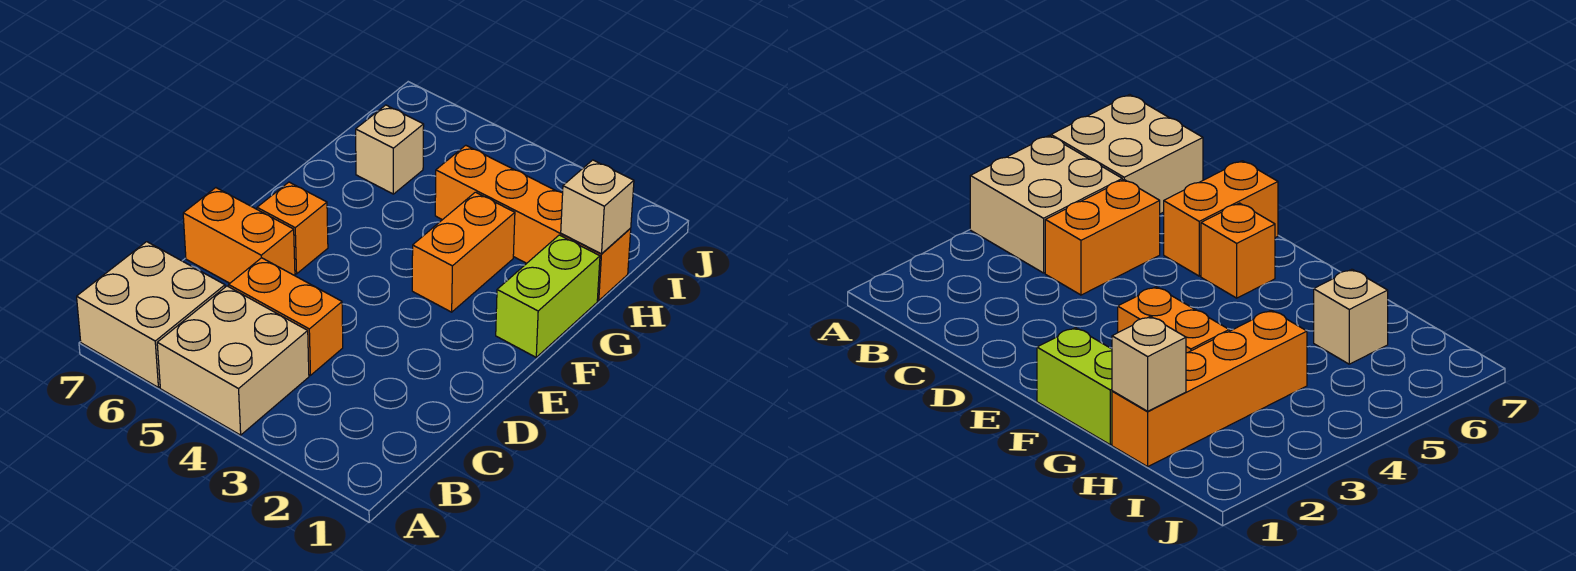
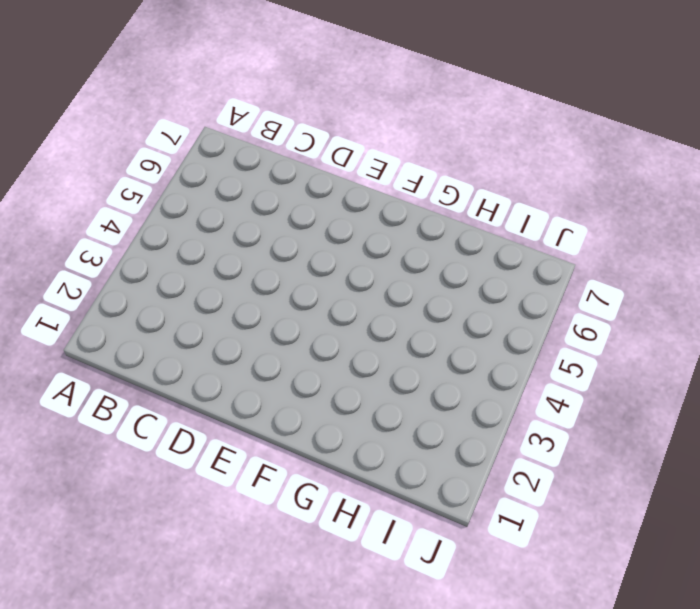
none -> tan brick A4:B5 level 1
none -> tan brick A6:B7 level 1

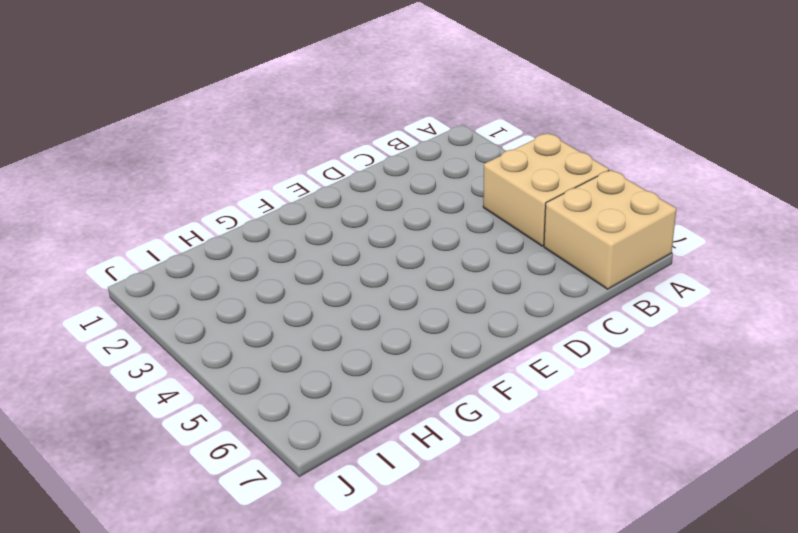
none -> orange brick C4:C5 level 1
none -> orange brick D6:D7 level 1

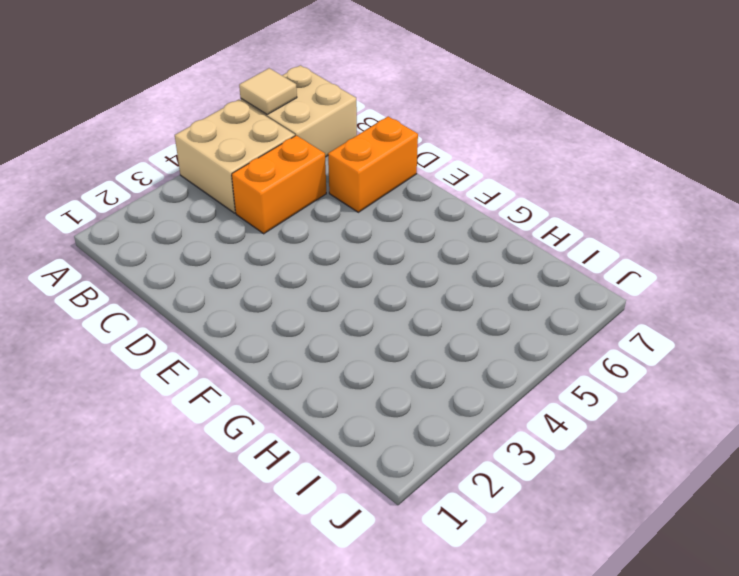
tan tile A6 level 2 -> none
none -> orange brick E6 level 1
none -> lime brick F1:G1 level 1

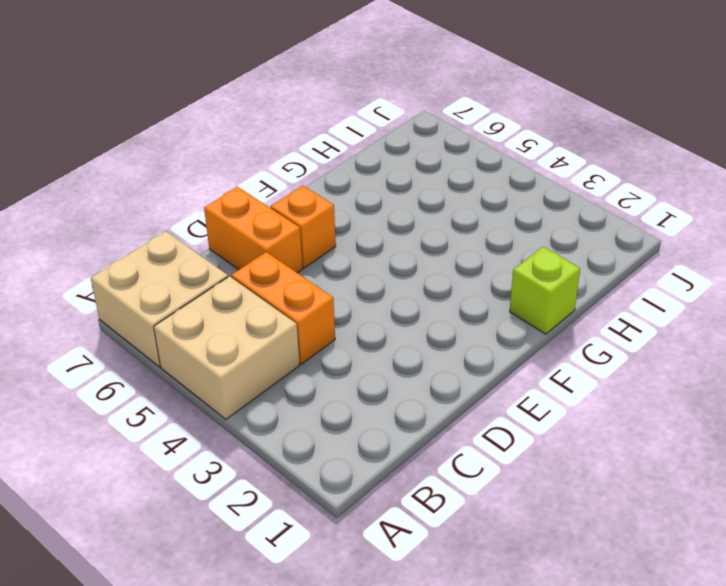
lime brick G1 level 1 -> lime brick F1:G1 level 1
none -> orange brick F3:G3 level 1
none -> orange brick H1:H4 level 1

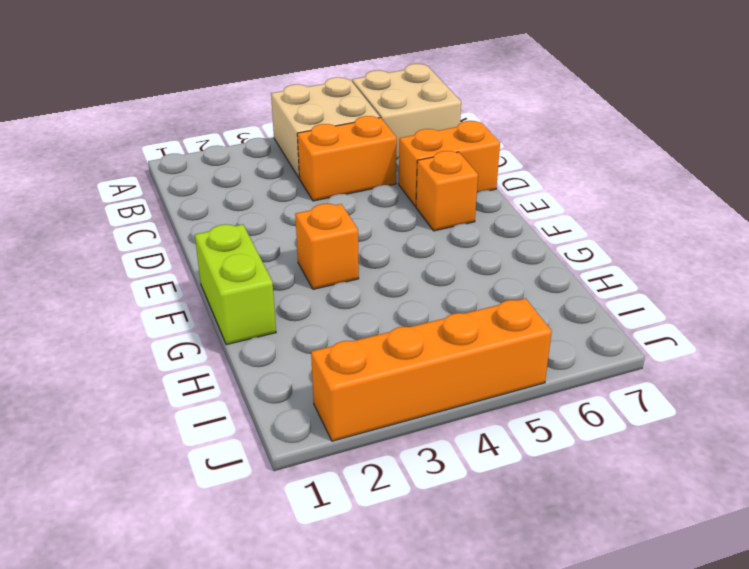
orange brick F3 level 1 -> orange brick F3:G3 level 1
orange brick J2:J5 level 1 -> orange brick H1:H4 level 1
none -> tan brick H6 level 1
none -> tan brick H1 level 2

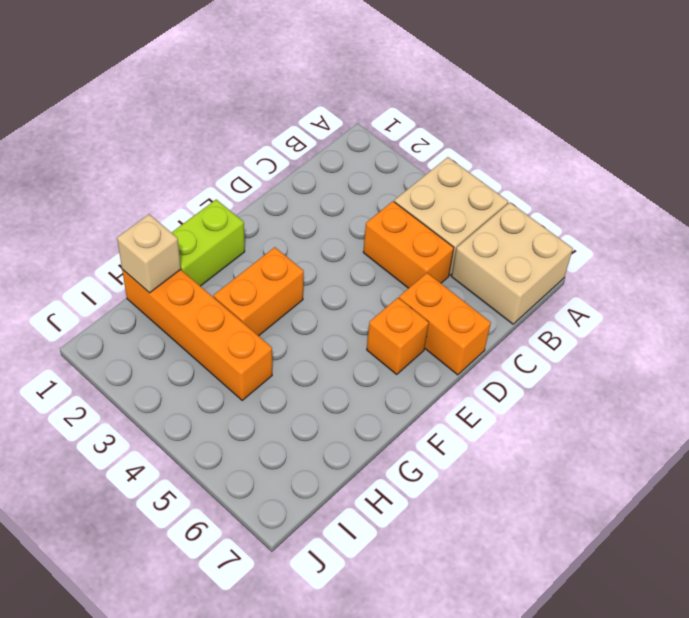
none -> tan brick H6 level 1

